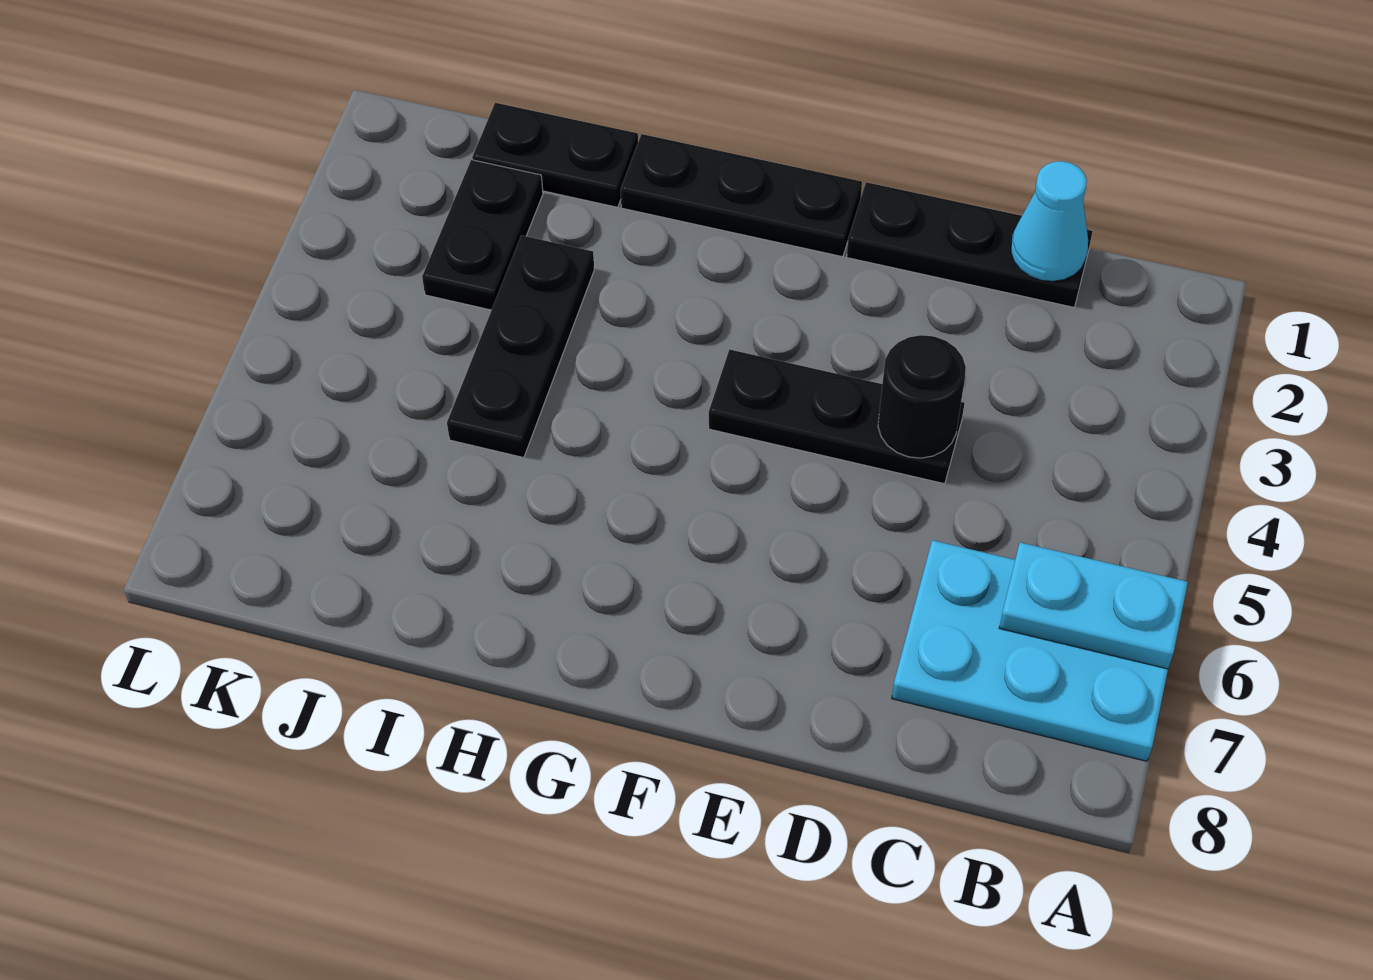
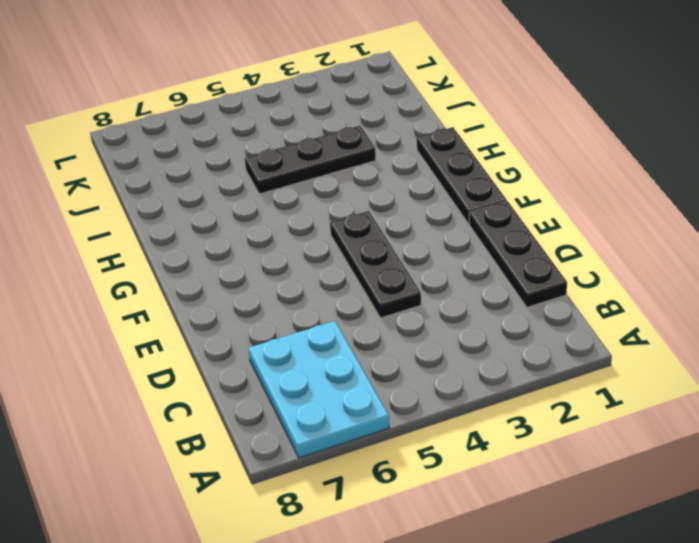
none -> black plate I1:J1 level 1
none -> black plate J2:J3 level 1

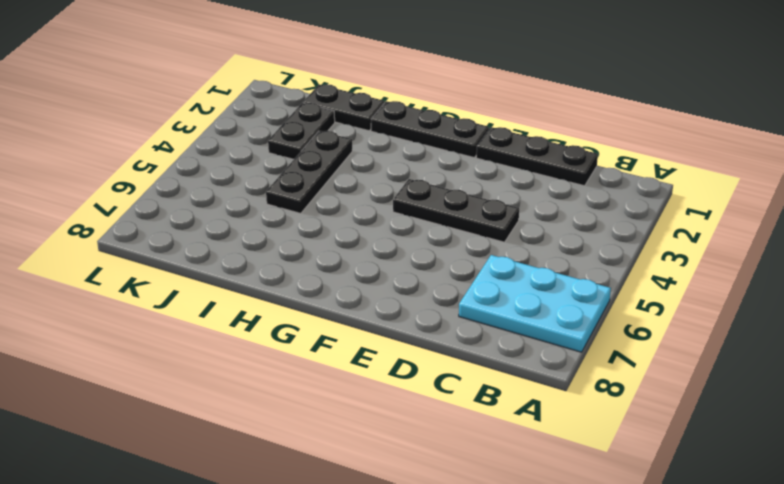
none -> cyan plate A6:B6 level 2
none -> cyan cone C1 level 2

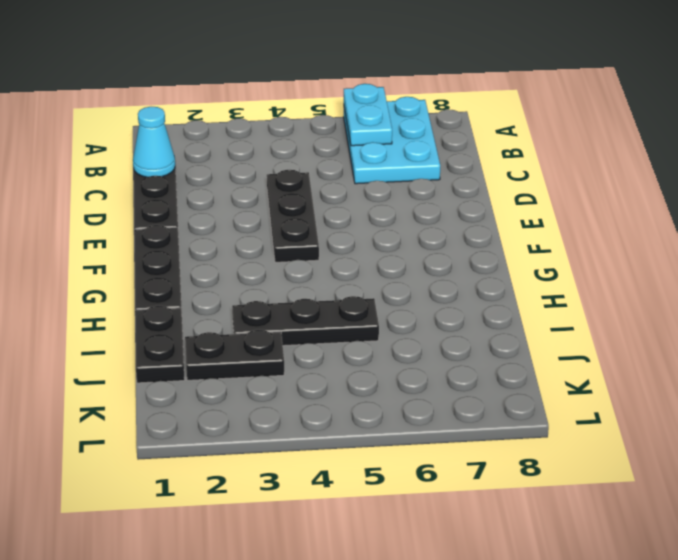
none -> black round brick D4 level 2

